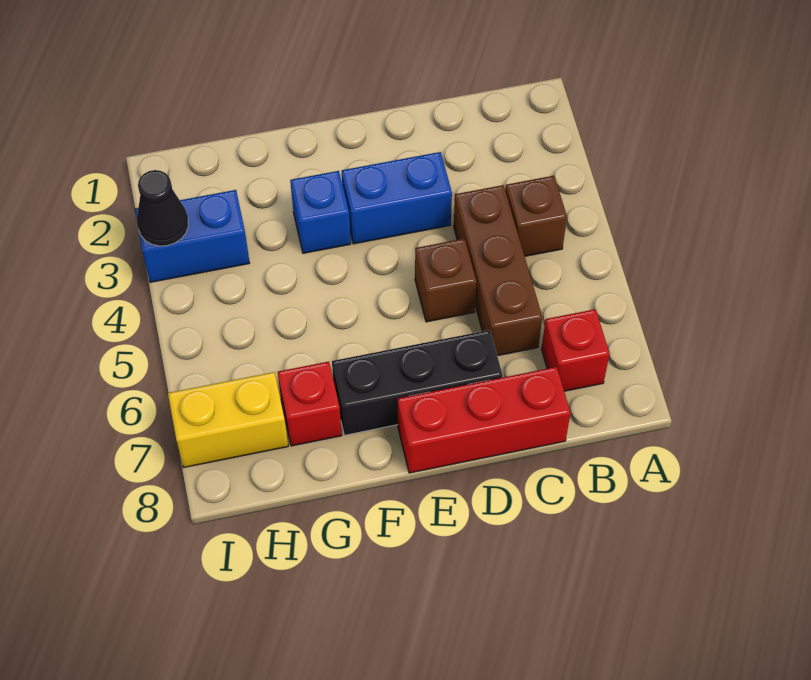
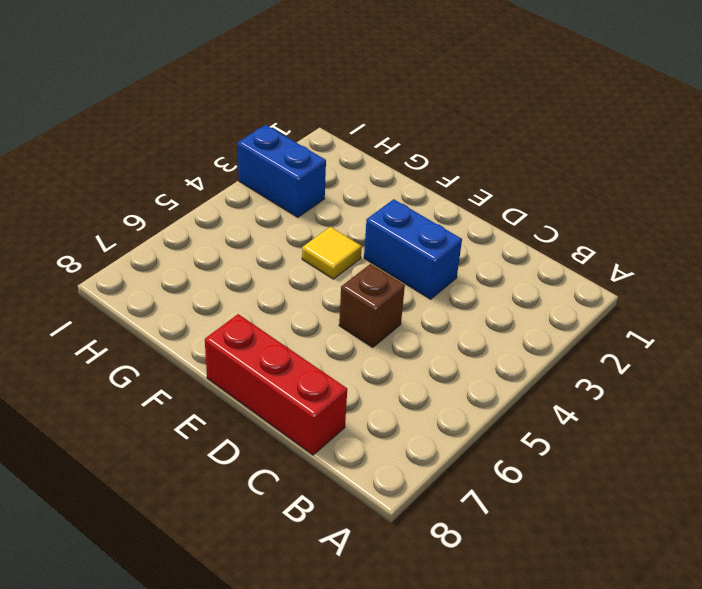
yellow tile F4 level 1 -> none
none -> brown brick B4 level 1
none -> red brick B7 level 1
none -> brown brick C4:C6 level 1

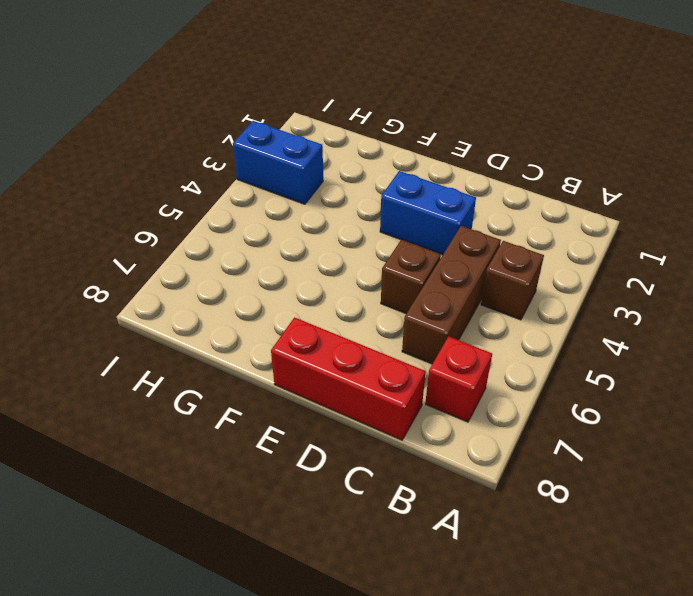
none -> black brick D7:F7 level 1
none -> blue brick F3 level 1
none -> red brick G7 level 1

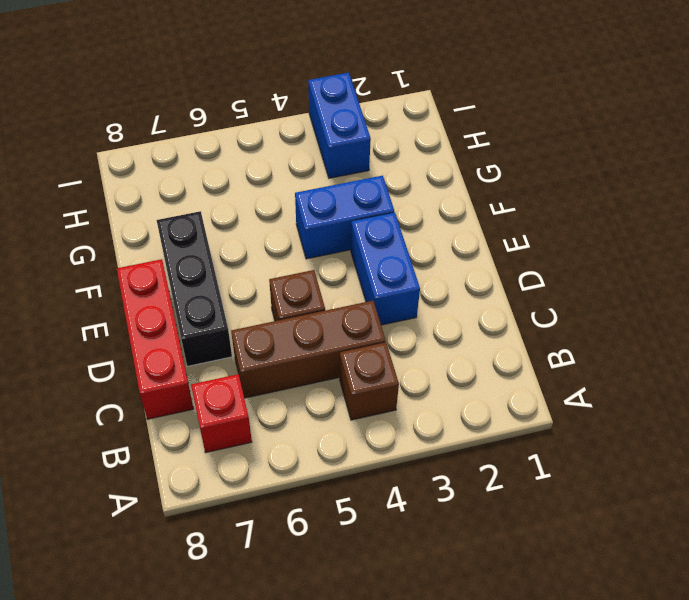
blue brick F3:F4 level 1 -> blue brick F3 level 1
none -> red brick G7 level 1
none -> yellow brick H7:I7 level 1
none -> black cone I3 level 2

